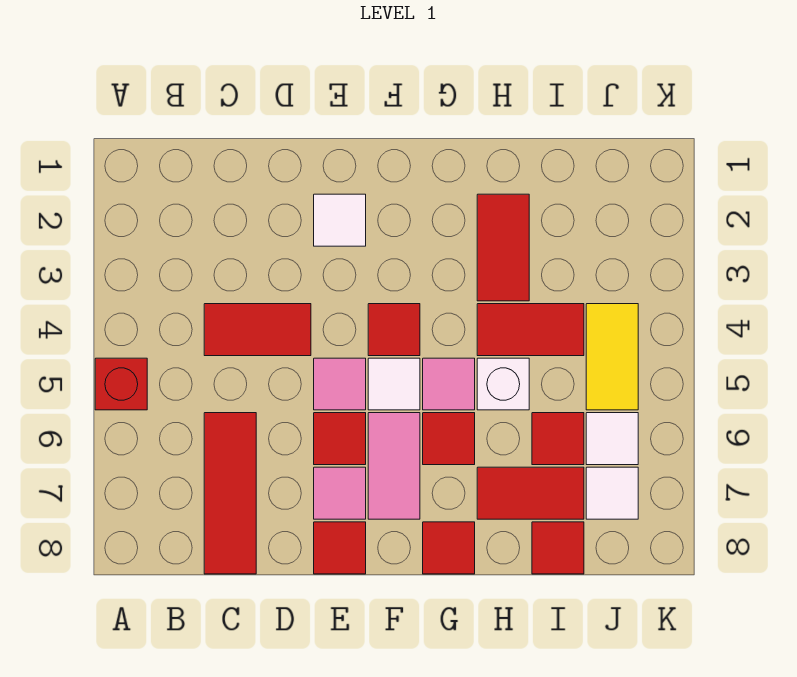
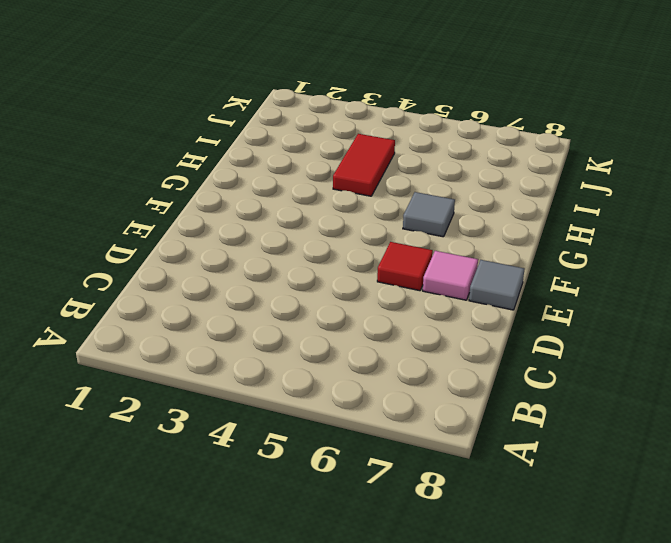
grey tile E8 level 1 -> red tile E8 level 1
grey tile G6 level 1 -> red tile G6 level 1
none -> red brick A5 level 1
none -> red tile C4:D4 level 1
none -> red tile C6:C8 level 1

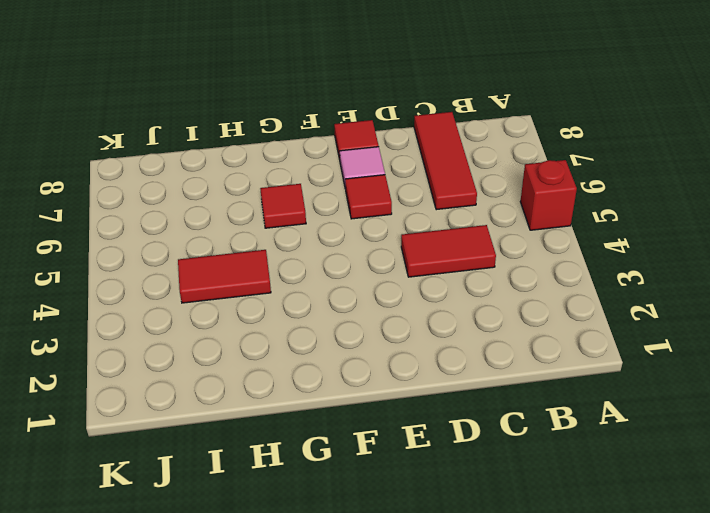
none -> white tile E2 level 1
none -> pink tile E5 level 1
none -> red tile F4 level 1

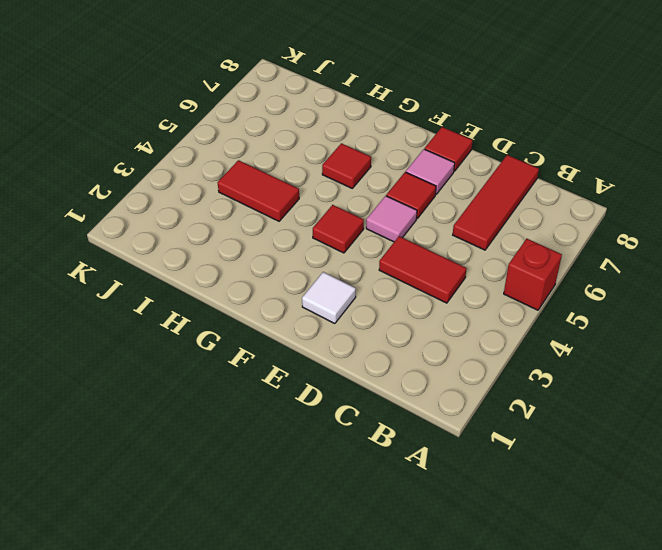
none -> white tile F5 level 1
none -> pink tile F6:F7 level 1
none -> pink tile G5 level 1

